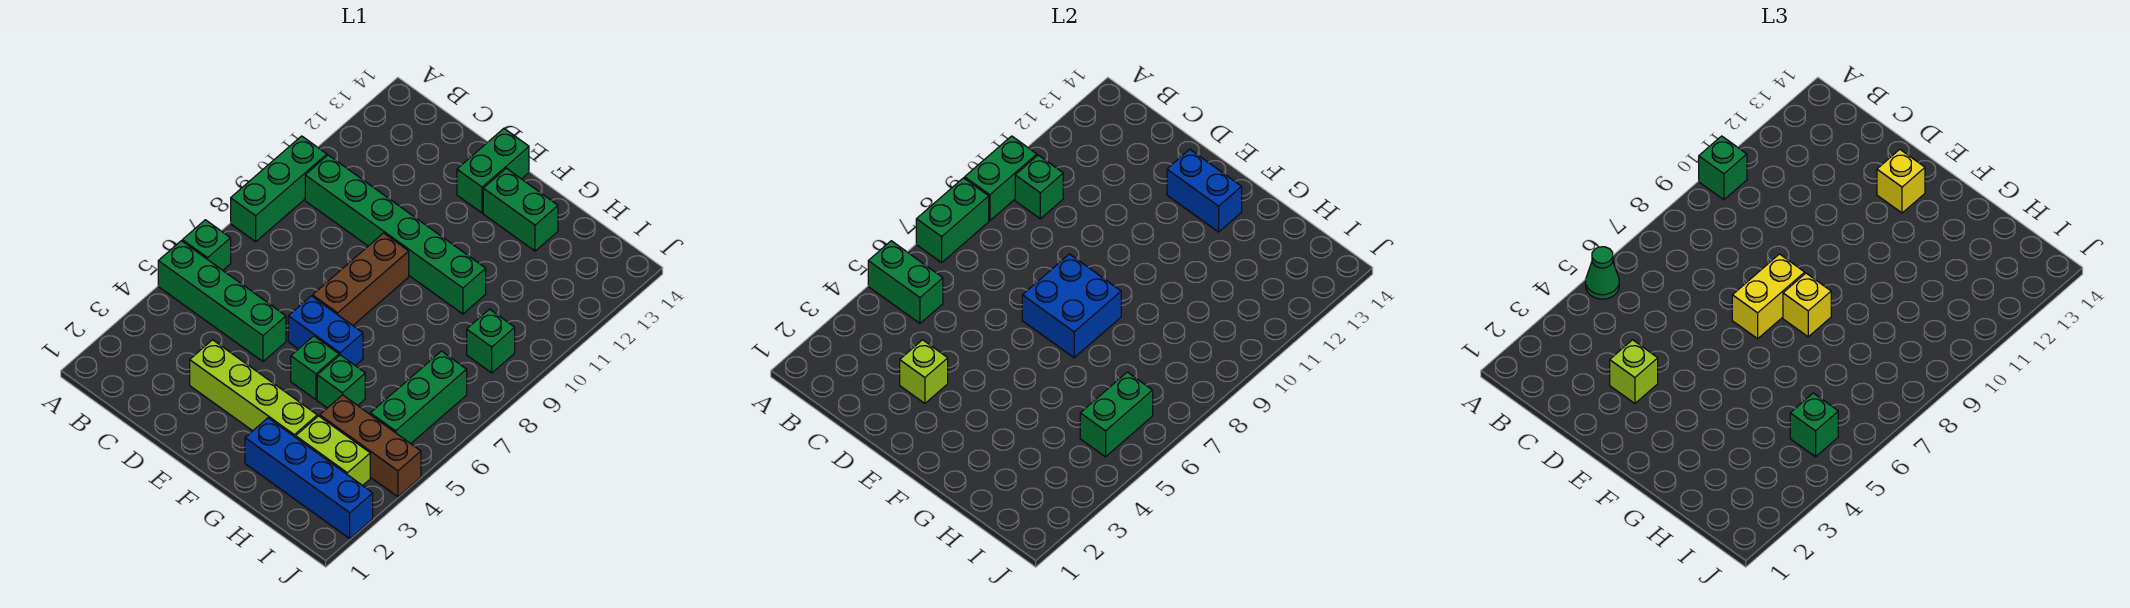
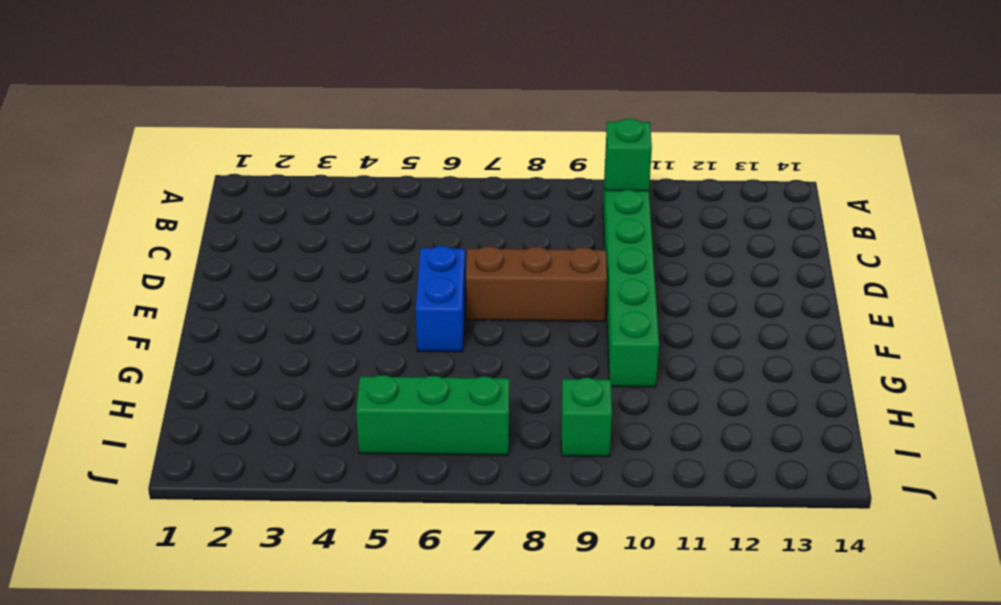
none -> green brick A5:D5 level 1
none -> green brick A6 level 1
none -> green brick A8:A10 level 1
none -> lime brick D3:G3 level 1

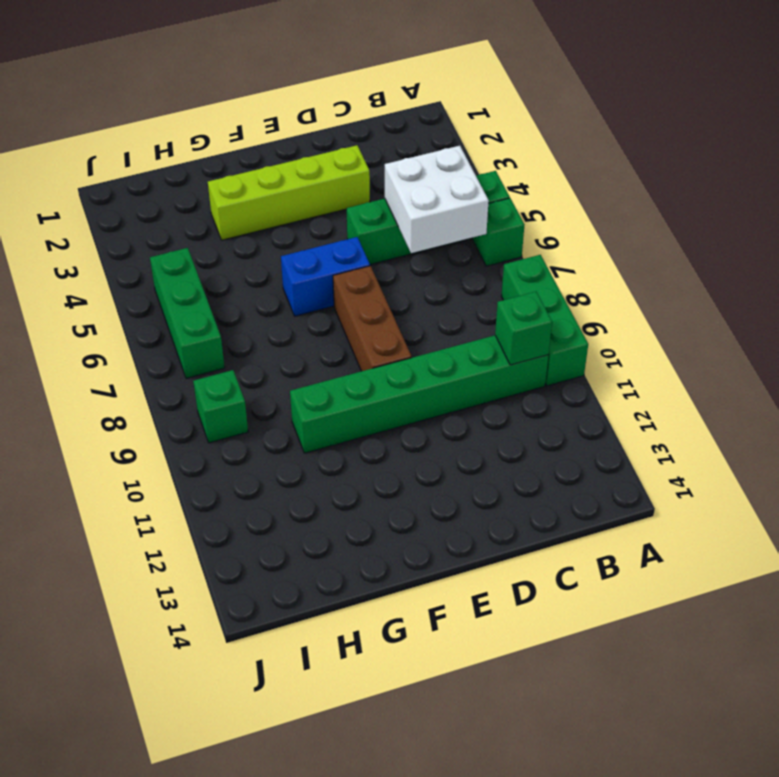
white brick B5:C6 level 2 -> green brick A5:B5 level 2
none -> green brick E13:E14 level 1
none -> green brick F5 level 1
none -> green brick F13:G13 level 1
none -> blue brick G2:J2 level 1

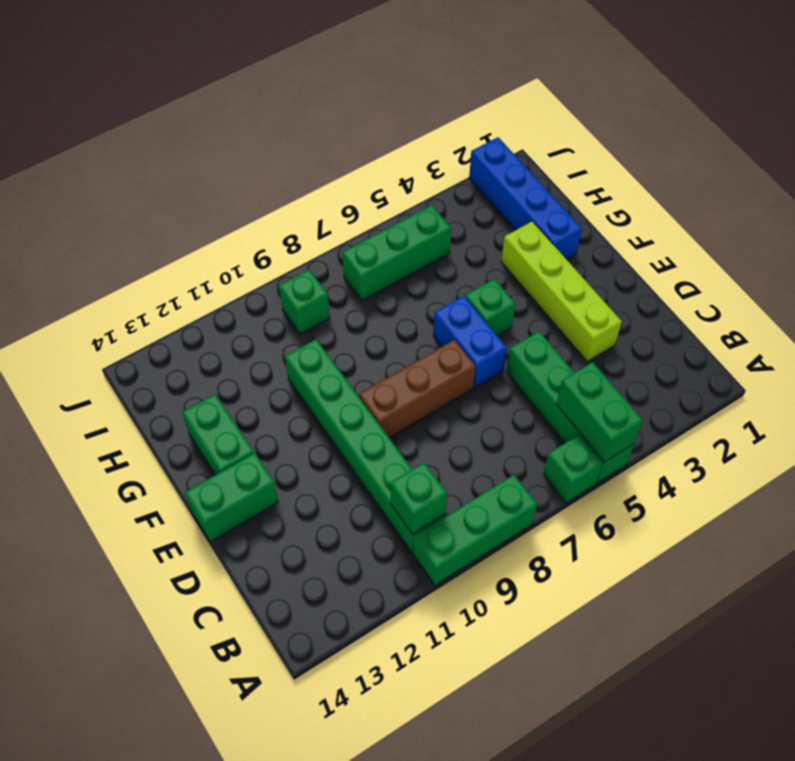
none -> green brick G5 level 1
none -> lime brick H3:I3 level 1
none -> brown brick H4:J4 level 1
none -> green brick A7:A8 level 2

